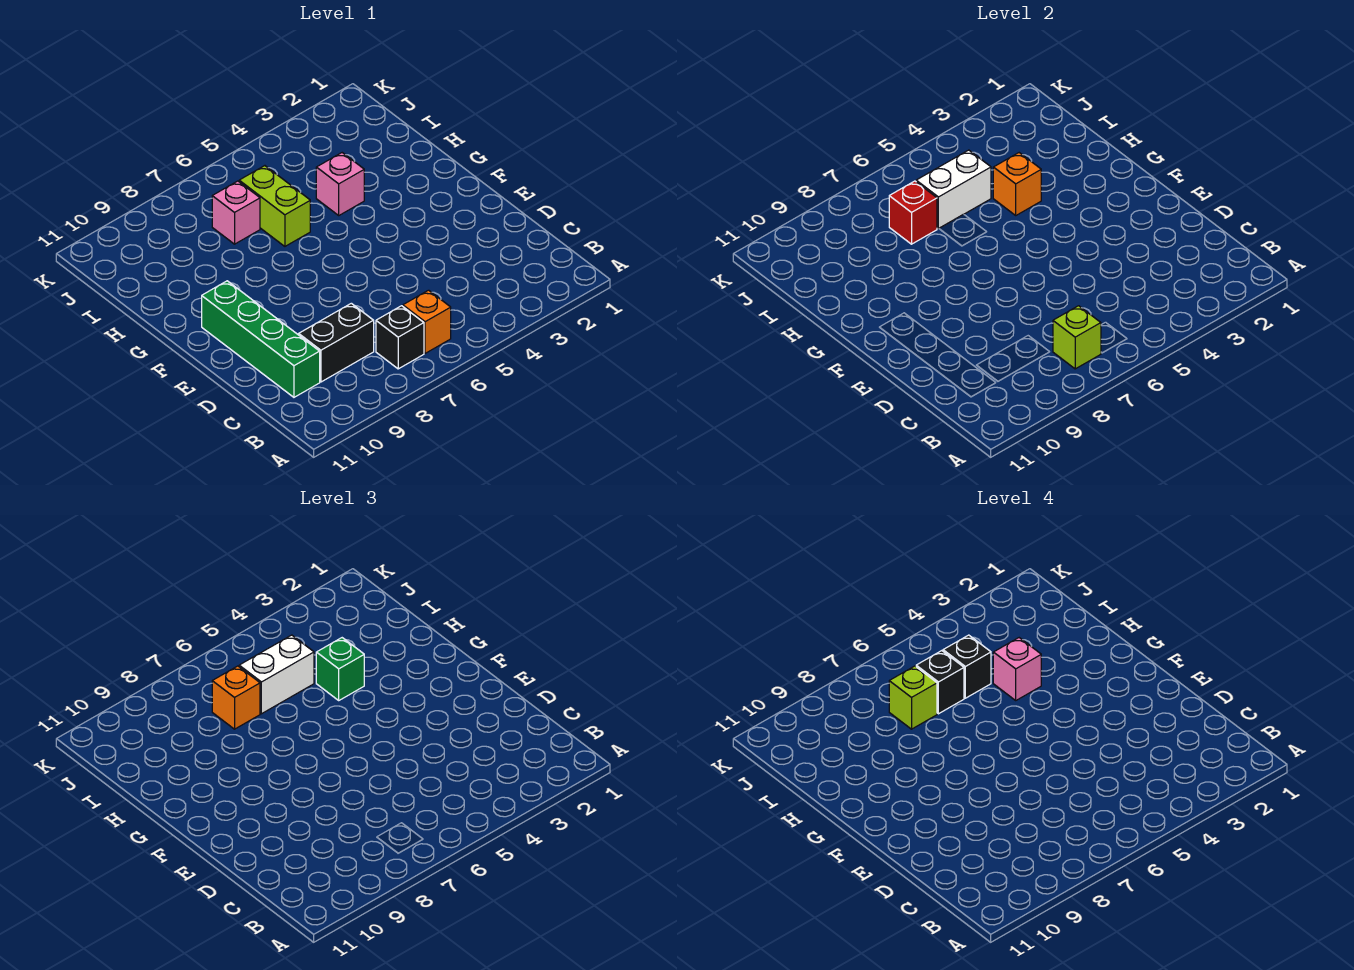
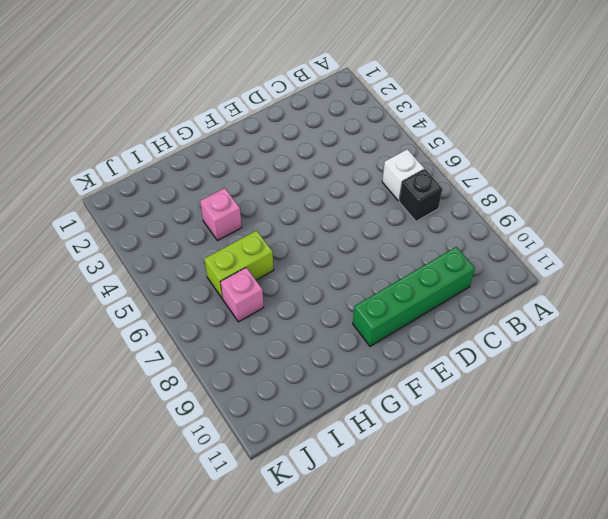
white brick B6 level 1 -> orange brick B6 level 1
none -> black brick C8:C9 level 1
none -> lime brick B7 level 2
none -> orange brick H4 level 2

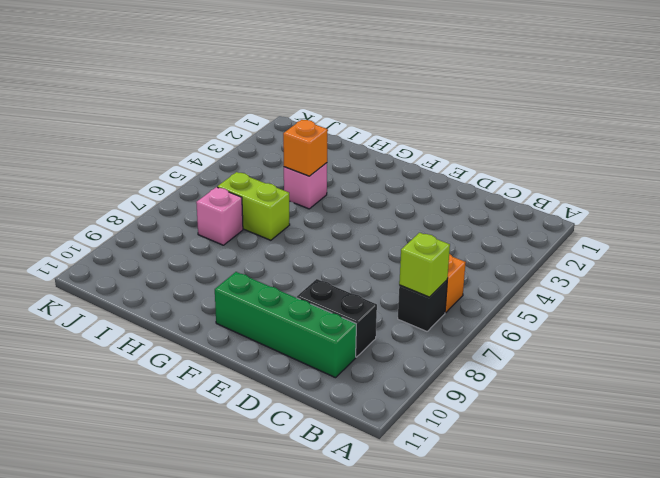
black brick C9:D9 level 1 -> black brick C8:C9 level 1
none -> white brick I5:I6 level 2
none -> red brick I7 level 2
none -> green brick H4 level 3

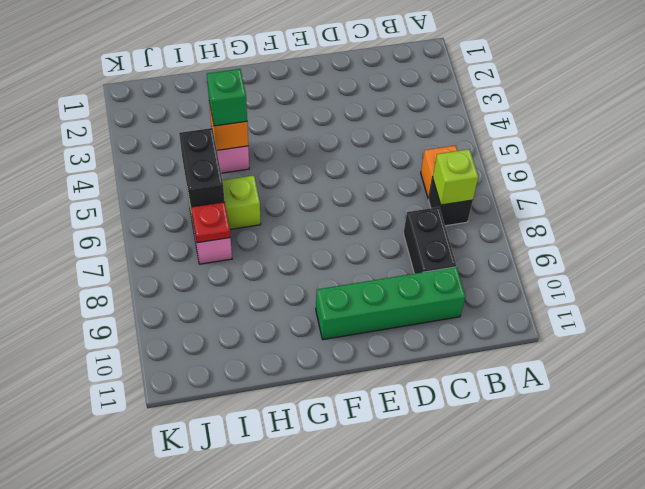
black brick I5:I6 level 2 -> white brick I5:I6 level 2
red plate I7 level 2 -> red brick I7 level 2
none -> white brick I5:I6 level 3
none -> orange brick I7 level 3
none -> pink brick H4 level 4

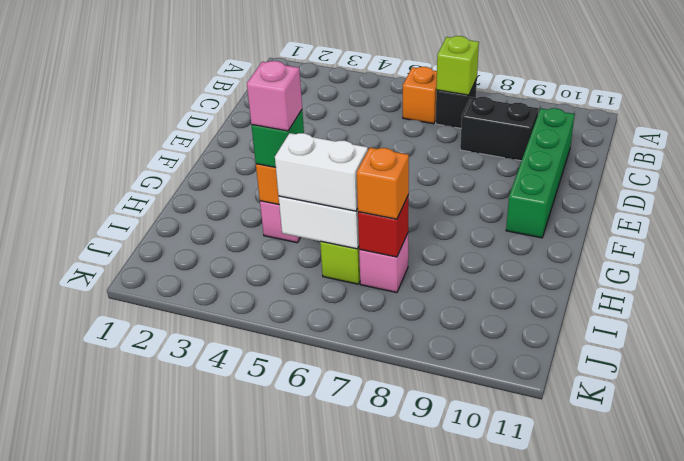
none -> black brick I5 level 4
none -> black brick I6 level 4
none -> lime brick I7 level 4

